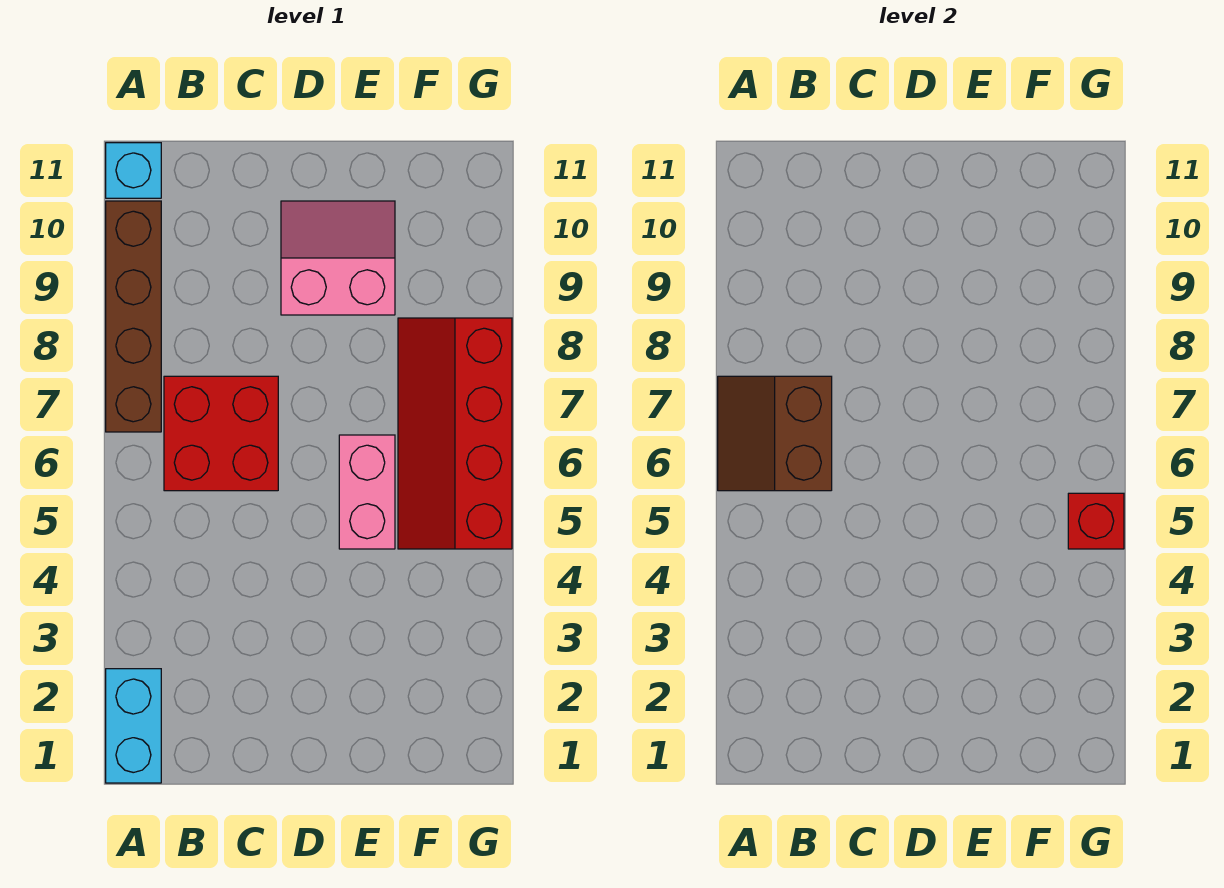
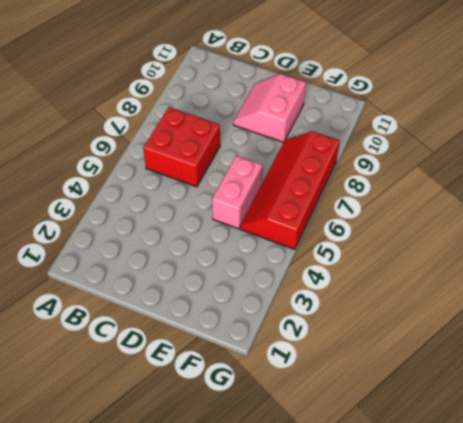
pink slope D9:E10 level 1 top E -> pink slope D9:E10 level 1 top 9
none -> cyan brick A1:A2 level 1
none -> brown brick A7:A10 level 1

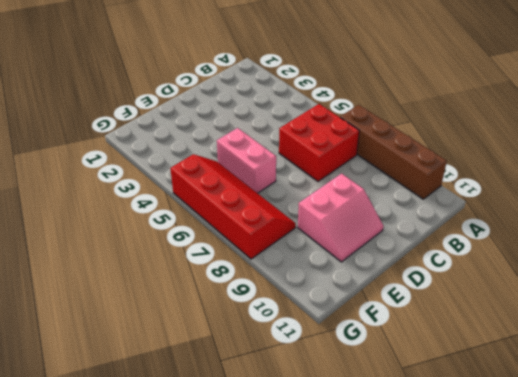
none -> cyan brick A1:A2 level 1
none -> cyan brick A11 level 1

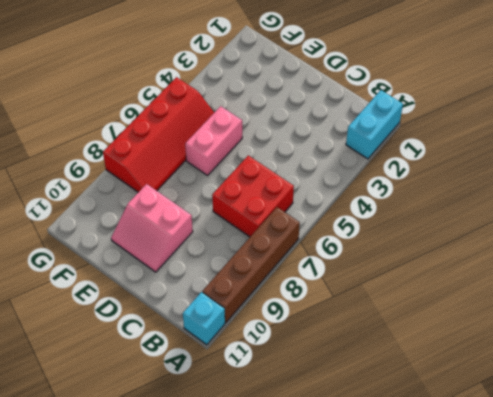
none -> brown slope A6:B7 level 2 top B
none -> red brick G5 level 2

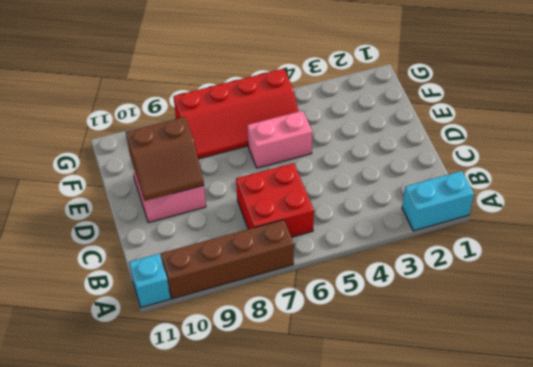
brown slope D9:E10 level 2 top E -> brown slope A6:B7 level 2 top B
none -> red brick G5 level 2

